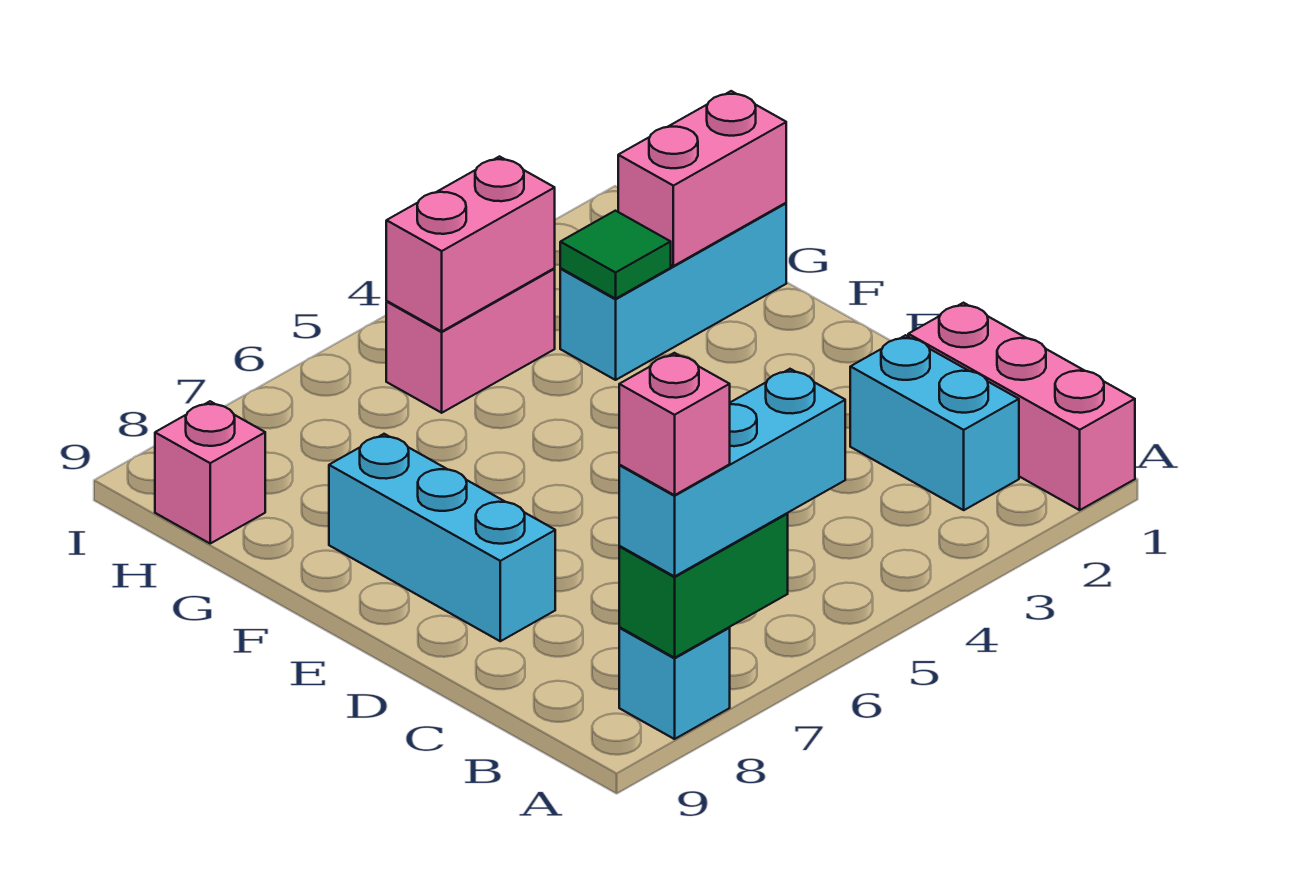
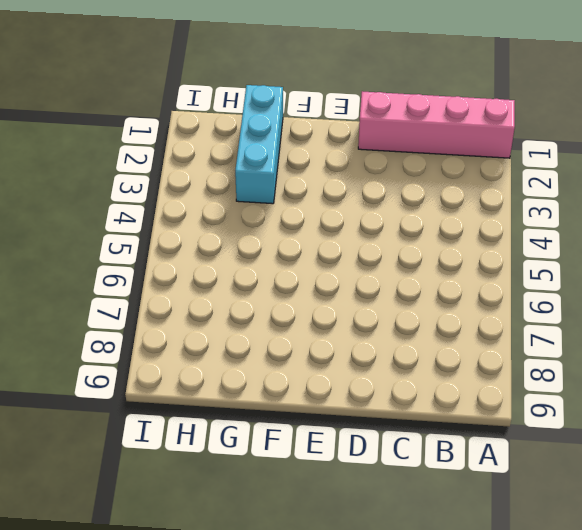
pink brick A1:D1 level 1 -> pink brick A1:C1 level 1
none -> cyan brick A8 level 1
none -> cyan brick B2:C2 level 1
none -> cyan brick D8:F8 level 1

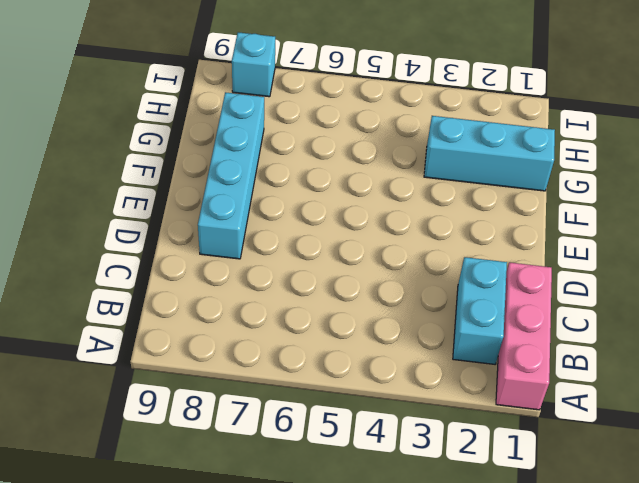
cyan brick D8:G8 level 1 -> cyan brick D8:F8 level 1
cyan brick I8 level 1 -> cyan brick A8 level 1
none -> pink brick H4:H5 level 1
none -> pink brick H9 level 1
none -> green brick A7:A8 level 2

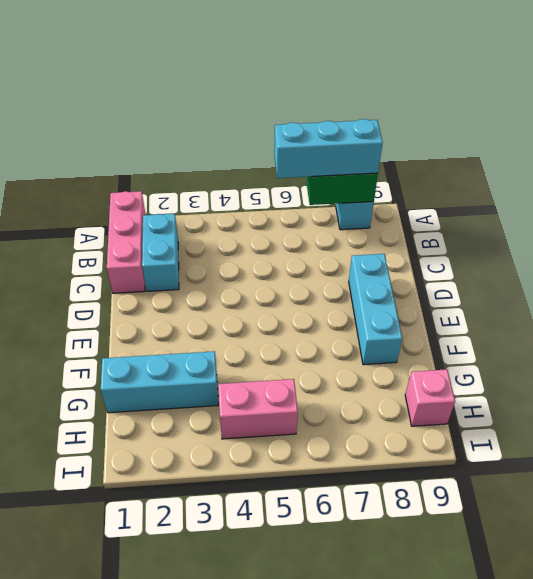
none -> pink brick G1:G2 level 2
none -> green tile G3 level 2
none -> pink brick H4:H5 level 2

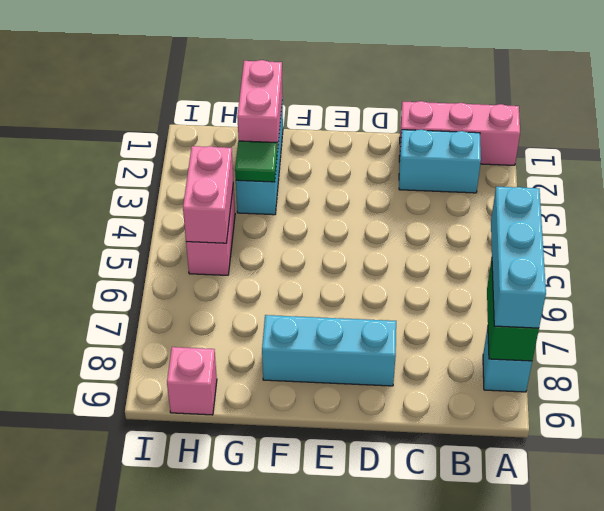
none -> pink brick A8 level 4

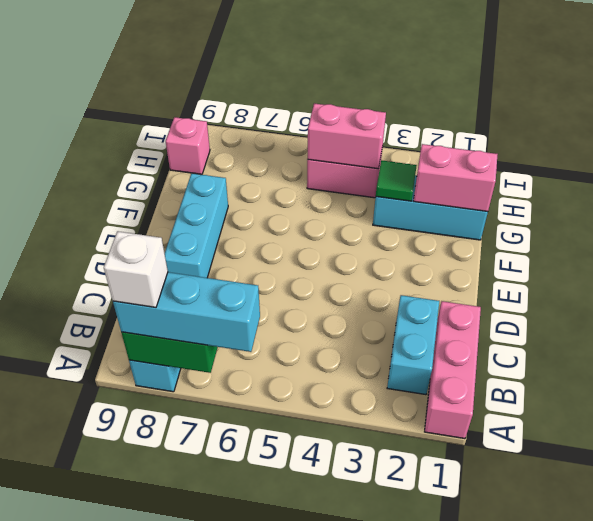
white brick A8 level 4 -> pink brick A8 level 4

